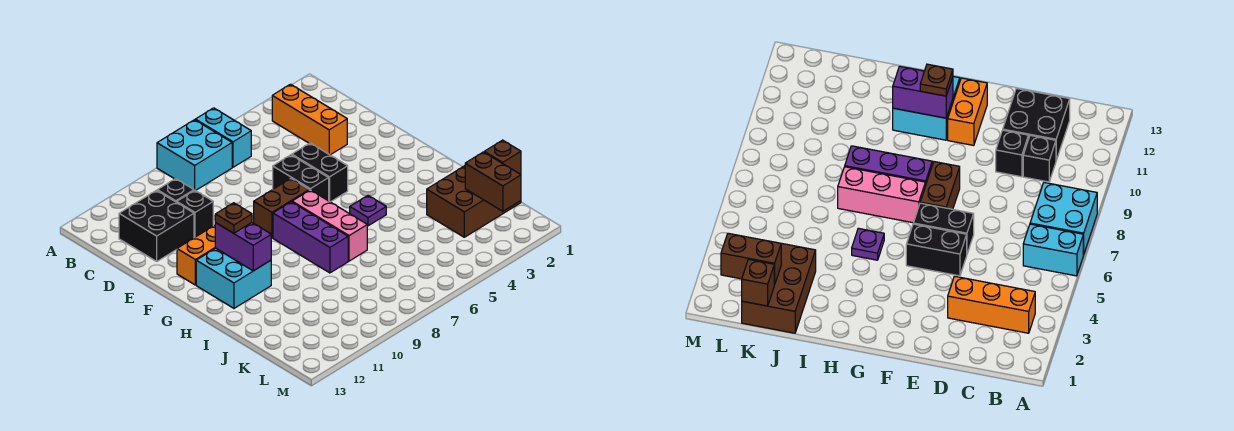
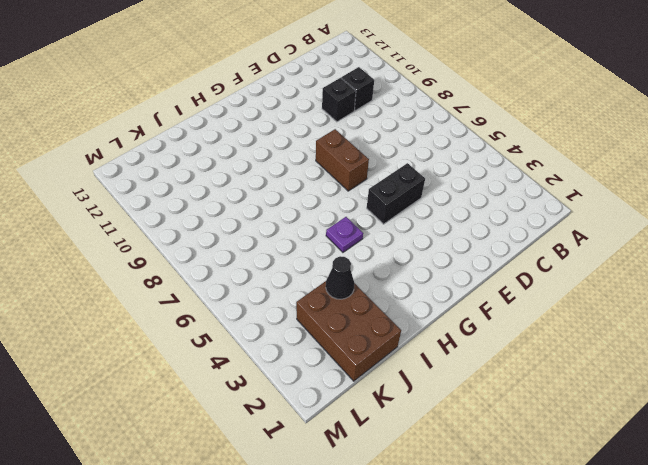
black cone J3 level 2 -> none
none -> cyan brick A6:B6 level 1
none -> cyan brick A7:B8 level 1
none -> orange brick B3:D3 level 1

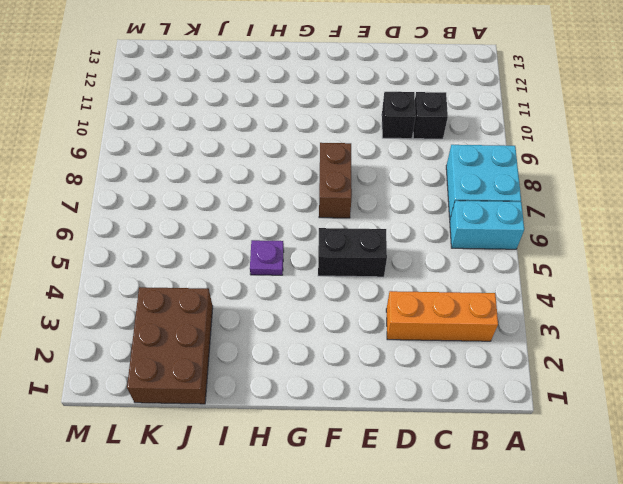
none -> black brick C11:D12 level 1
none -> black brick E6:F6 level 1
none -> orange brick F11:F12 level 1

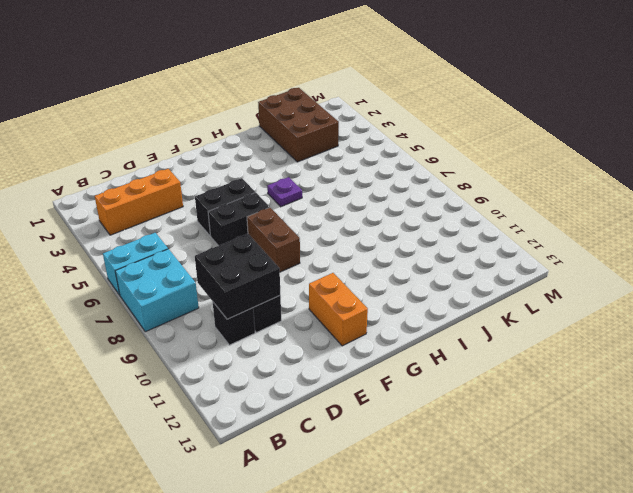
black brick C9:D10 level 2 -> black brick C11:D12 level 1
none -> pink brick G7:I7 level 1
none -> purple brick G8:I8 level 1
none -> cyan brick G11:H12 level 1

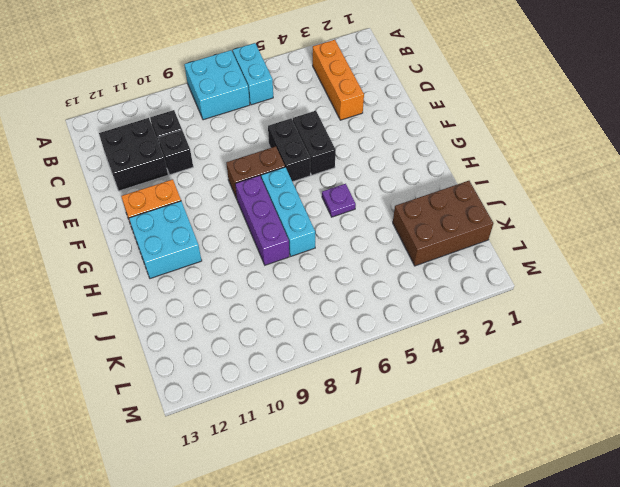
cyan brick G7:I7 level 1 -> pink brick G7:I7 level 1
none -> purple brick G11:H11 level 2
none -> brown brick K1 level 2
none -> brown brick K2:L2 level 2

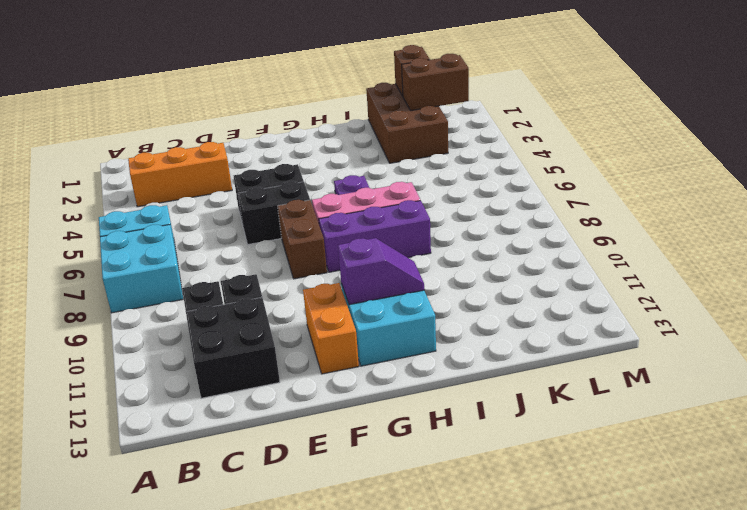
purple slope G11:H11 level 2 top G -> purple brick G11:H11 level 2
none -> brown plate G11 level 3

